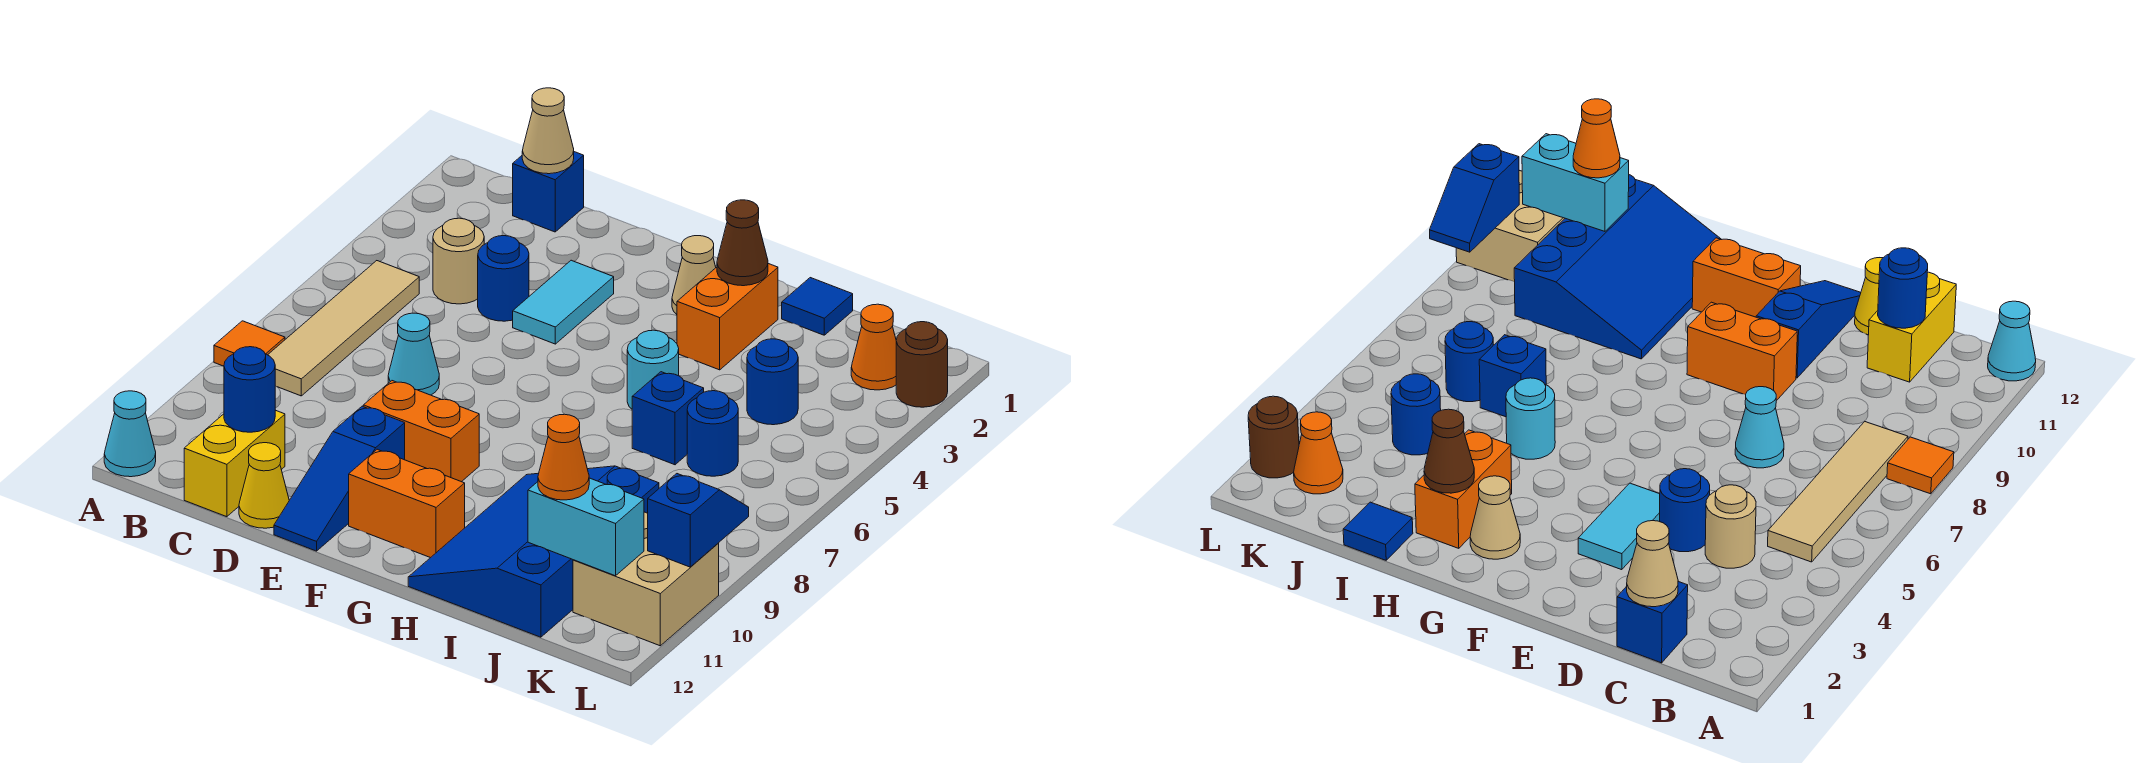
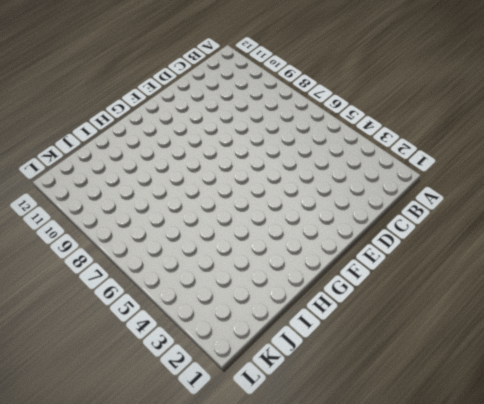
none -> orange tile A8 level 1
none -> cyan cone A12 level 1
none -> tan tile B5:B8 level 1
none -> blue brick C1 level 1

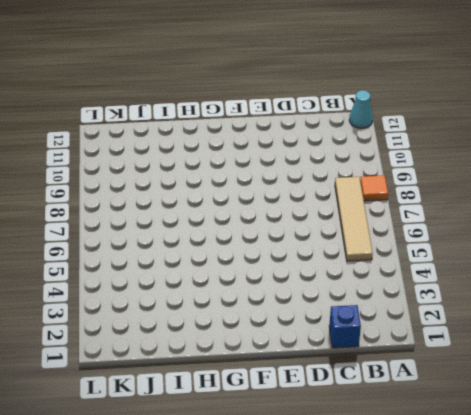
none -> tan round brick C4 level 1
none -> yellow brick C11:C12 level 1
none -> blue round brick D4 level 1
none -> cyan cone D7 level 1

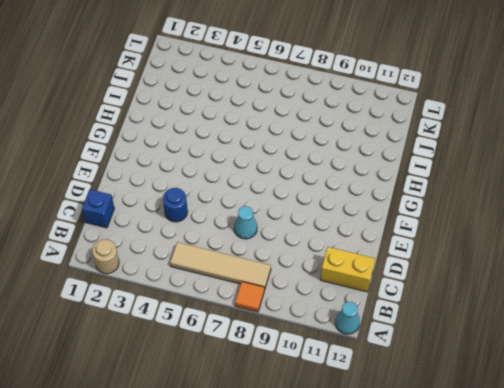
tan round brick A2 level 1 -> tan round brick C4 level 1
none -> yellow cone D12 level 1
none -> cyan tile E3:E4 level 1
none -> orange brick E9:F9 level 1
none -> blue slope E10:E12 level 1 top 10

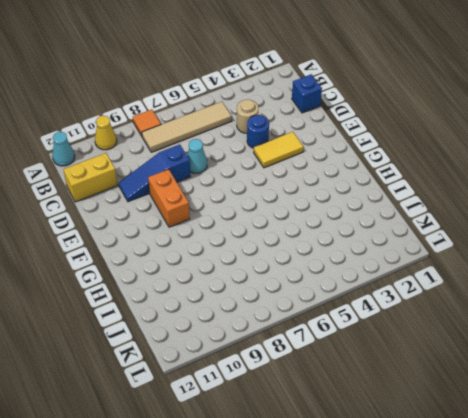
yellow cone A10 level 1 -> yellow cone D12 level 1
blue slope D8:D10 level 1 top 8 -> blue slope E10:E12 level 1 top 10
yellow tile E3:E4 level 1 -> cyan tile E3:E4 level 1
none -> orange brick F11:G11 level 1
none -> tan cone G2 level 1
none -> orange brick H2:H3 level 1
none -> cyan round brick H5 level 1

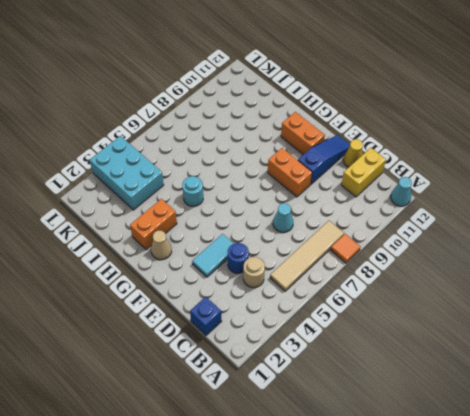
cyan brick J3:L4 level 1 -> blue round brick J4 level 1
none -> blue slope H9:J12 level 1 top J
none -> blue tile I1 level 1
none -> blue brick I6 level 1
none -> blue round brick J6 level 1

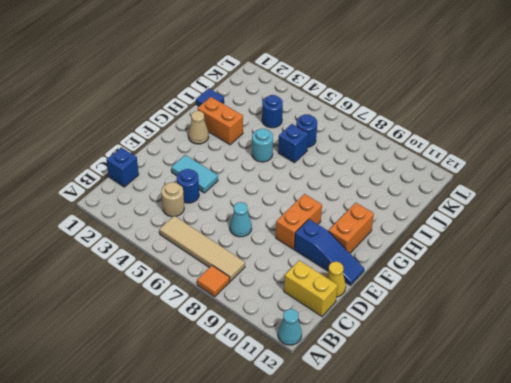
none -> blue slope H9:J12 level 1 top J
none -> orange cone K2 level 1
none -> tan brick K10:L11 level 1
none -> brown round brick L2 level 1

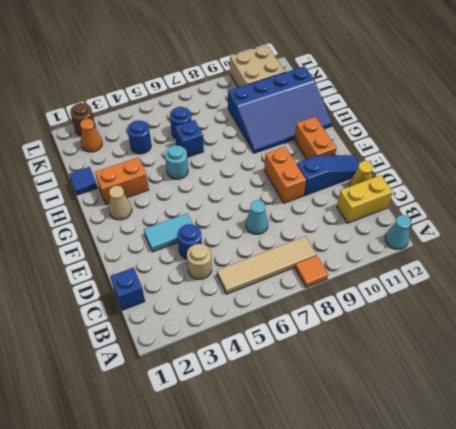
none -> tan cone C1 level 2
none -> blue round brick C11 level 2
none -> brown cone H2 level 2
none -> cyan brick J11:K11 level 2

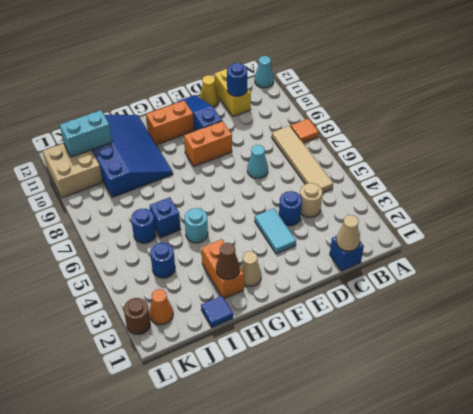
none -> blue slope L9:L10 level 2 top 10
none -> orange cone J11 level 3

